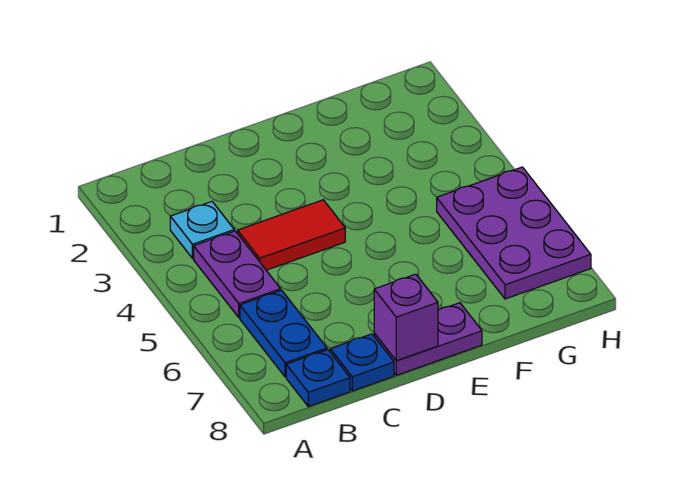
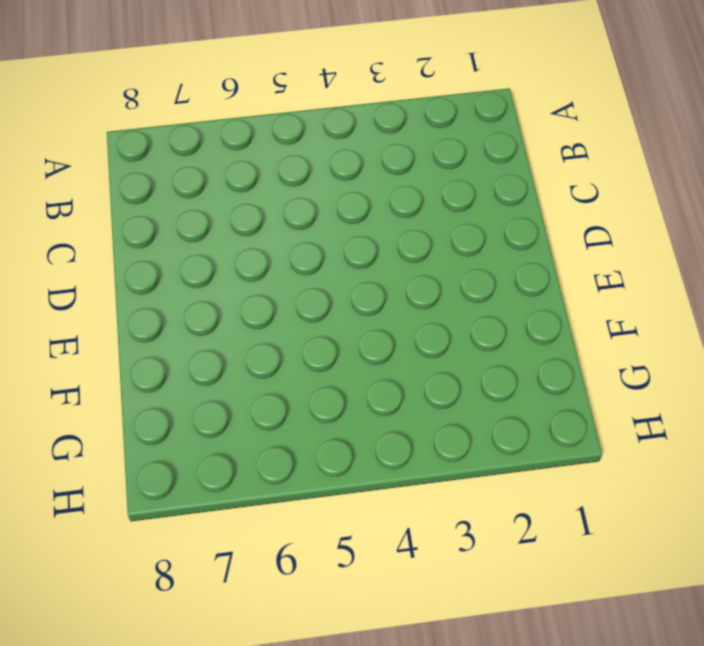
none -> cyan plate B3 level 1
none -> purple plate B4:B5 level 1

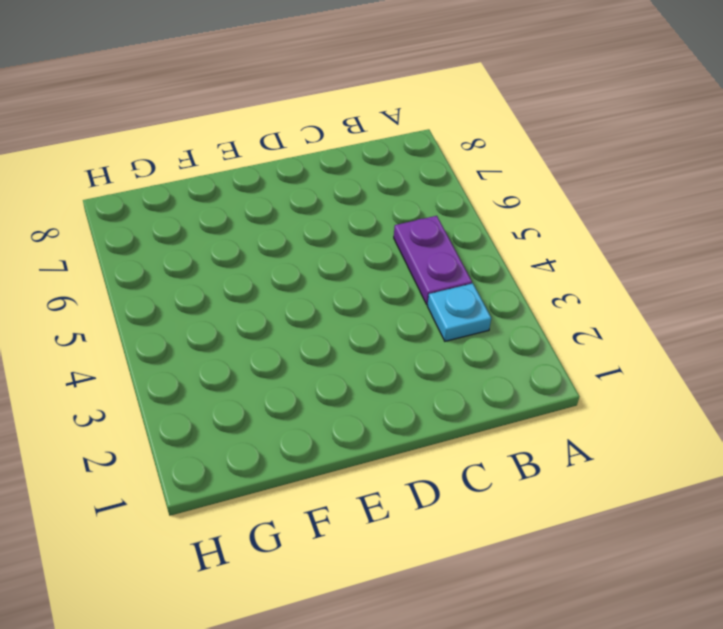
none -> blue plate B6:B7 level 1
none -> blue plate B8 level 1

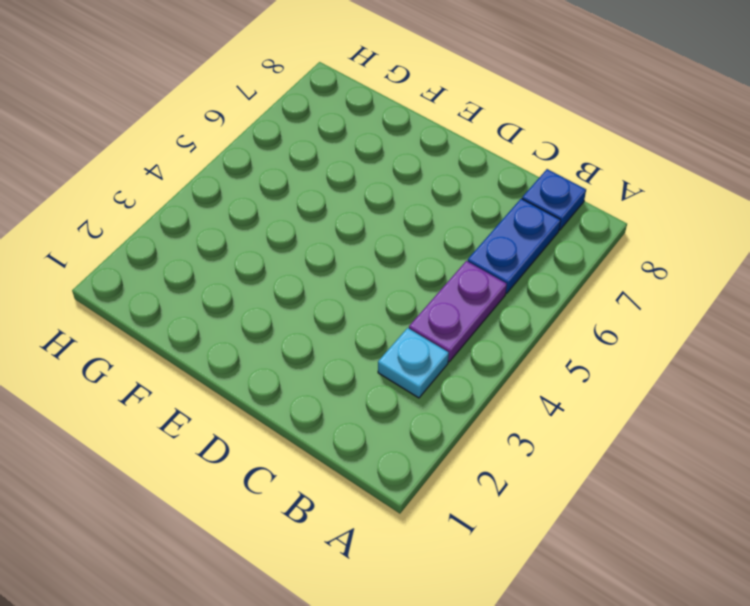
none -> red tile C4:D4 level 1
none -> blue plate C8 level 1

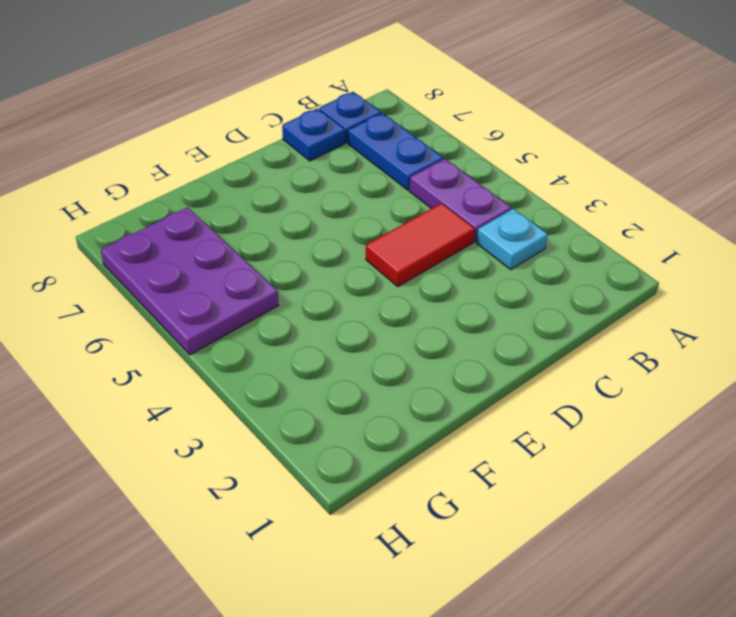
none -> purple plate D8:E8 level 1
none -> purple brick D8 level 2

